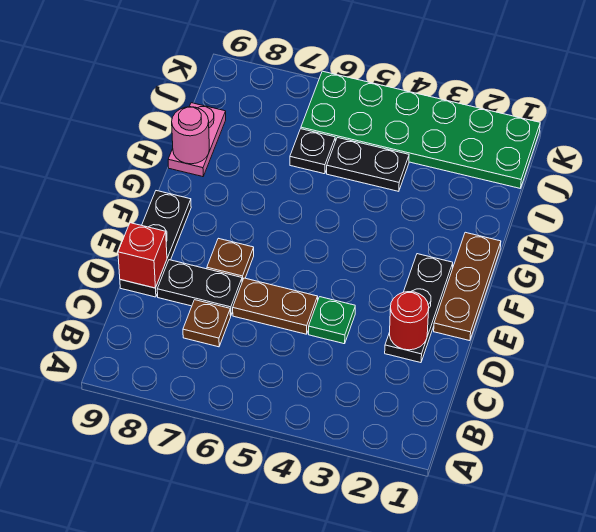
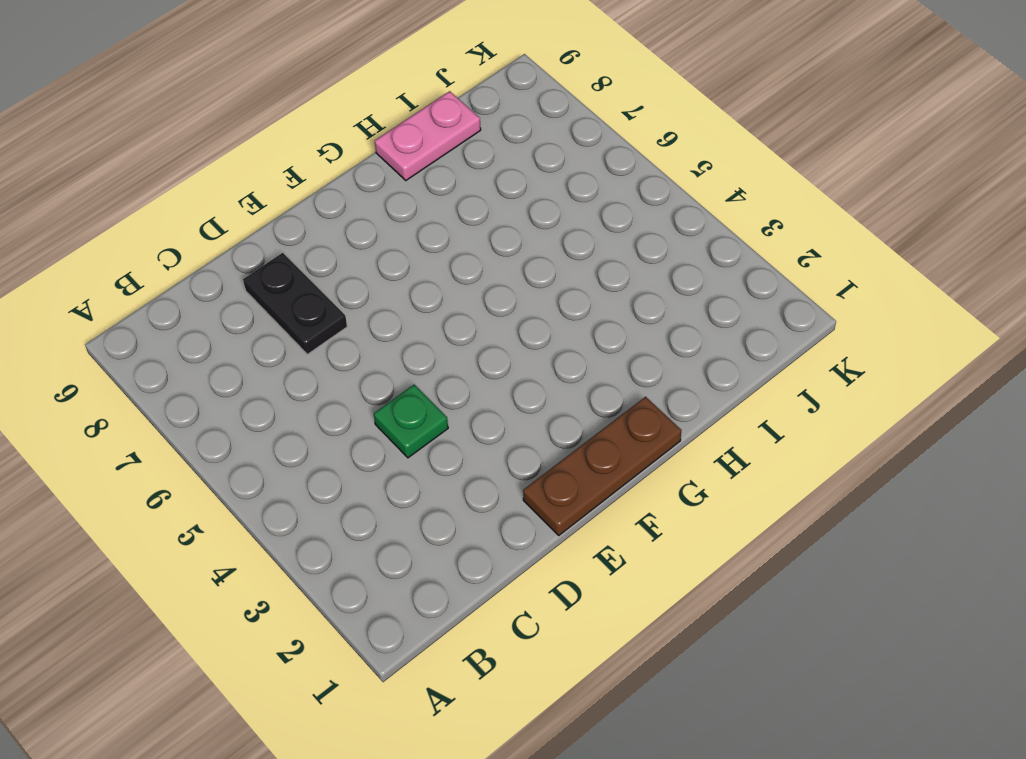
none -> brown plate C7 level 1
none -> black plate D2:F2 level 1
none -> brown plate D5:D6 level 1

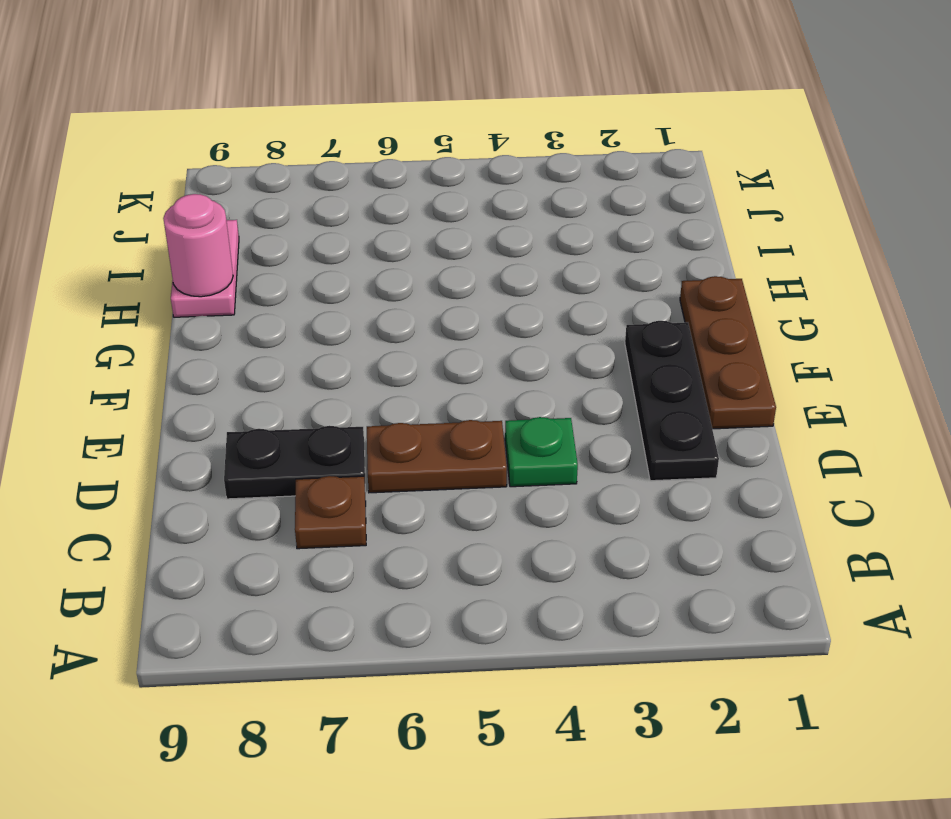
none -> black plate D9:F9 level 1
none -> brown plate E7 level 1
none -> black plate I4:I5 level 1

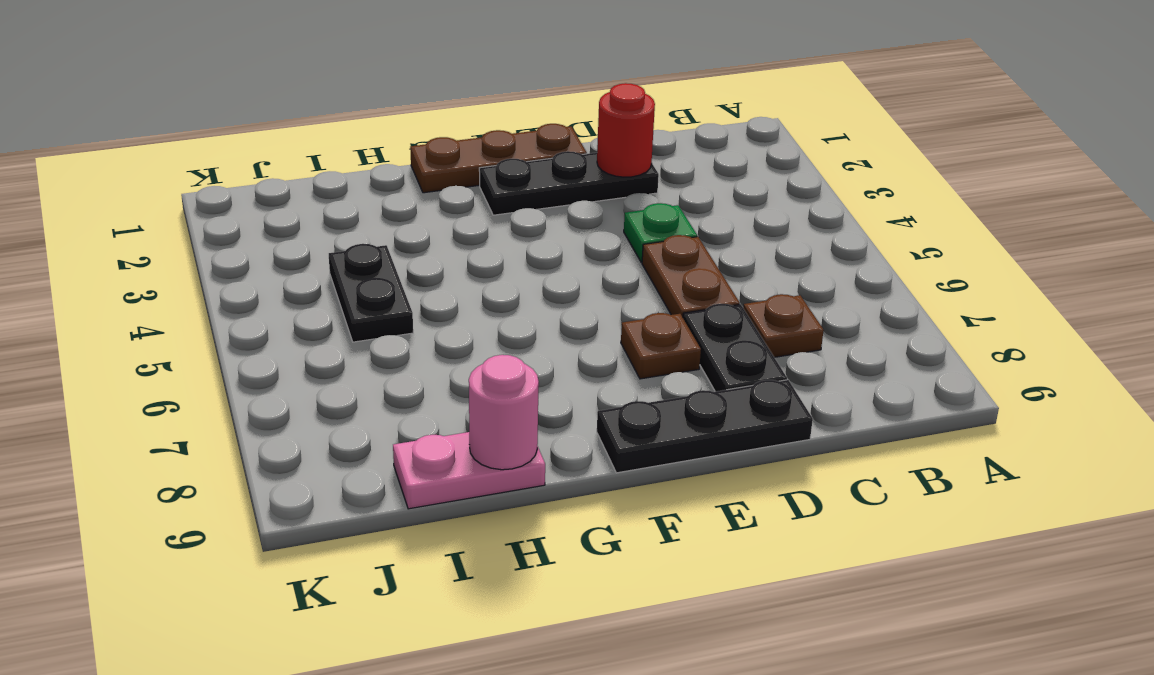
none -> black plate I6 level 1
none -> green plate J1:K6 level 1
none -> red brick D9 level 2

